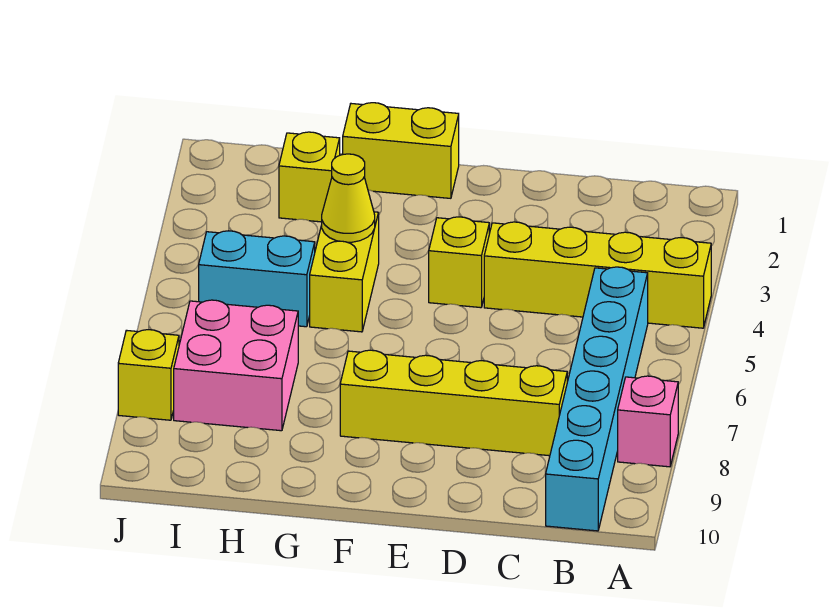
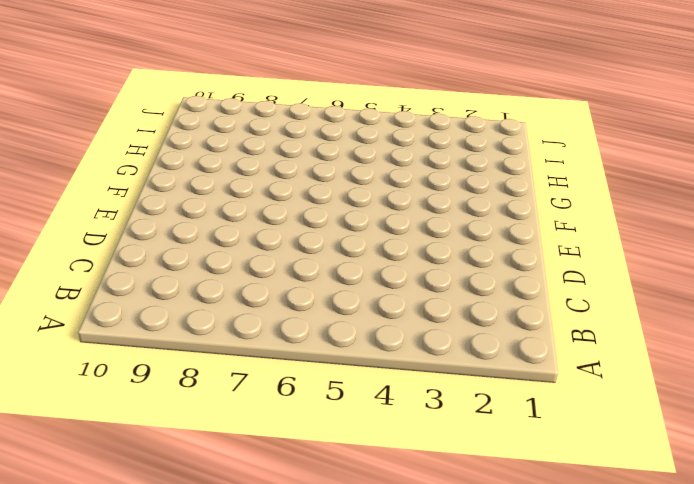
none -> yellow brick A4:D4 level 1
none -> pink brick A8 level 1
none -> cyan brick B5:B10 level 1

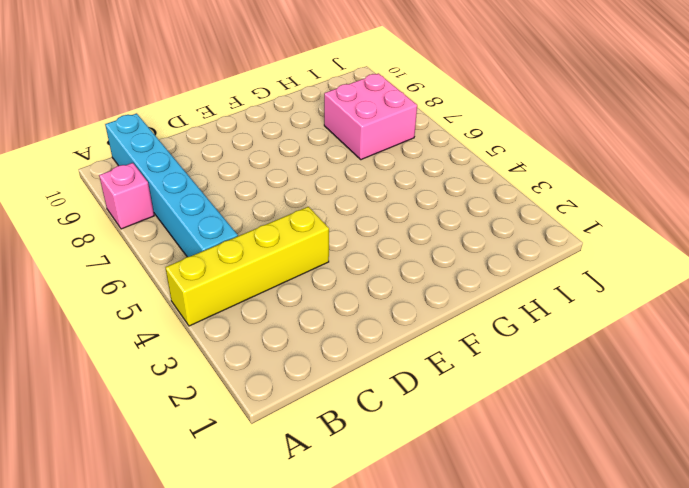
none -> yellow brick C8:F8 level 1
none -> yellow brick E4 level 1
none -> yellow brick F1:G1 level 1

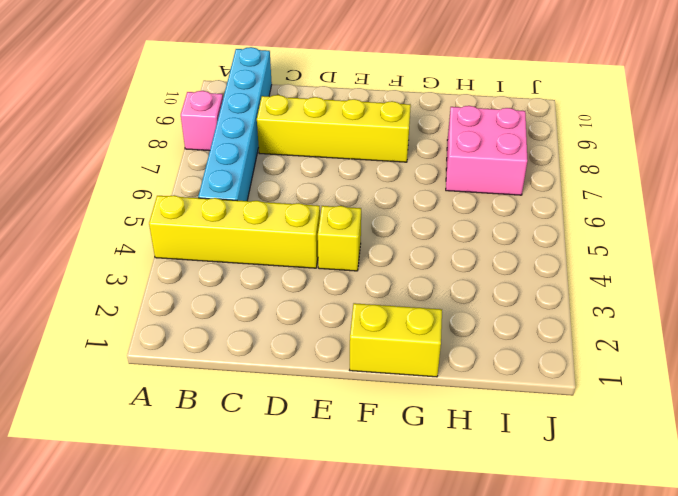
none -> yellow brick G4:G5 level 1
none -> yellow brick H2 level 1
none -> cyan brick H5:I5 level 1

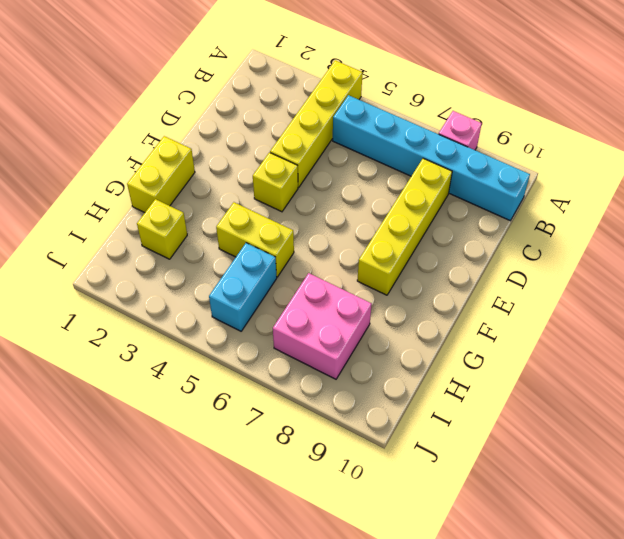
none -> yellow brick J8 level 1
none -> yellow cone G4 level 2

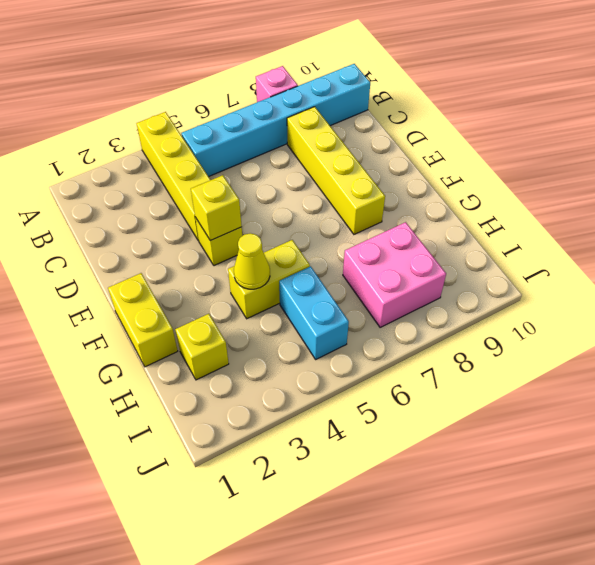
yellow brick E4 level 2 -> yellow brick J8 level 1

